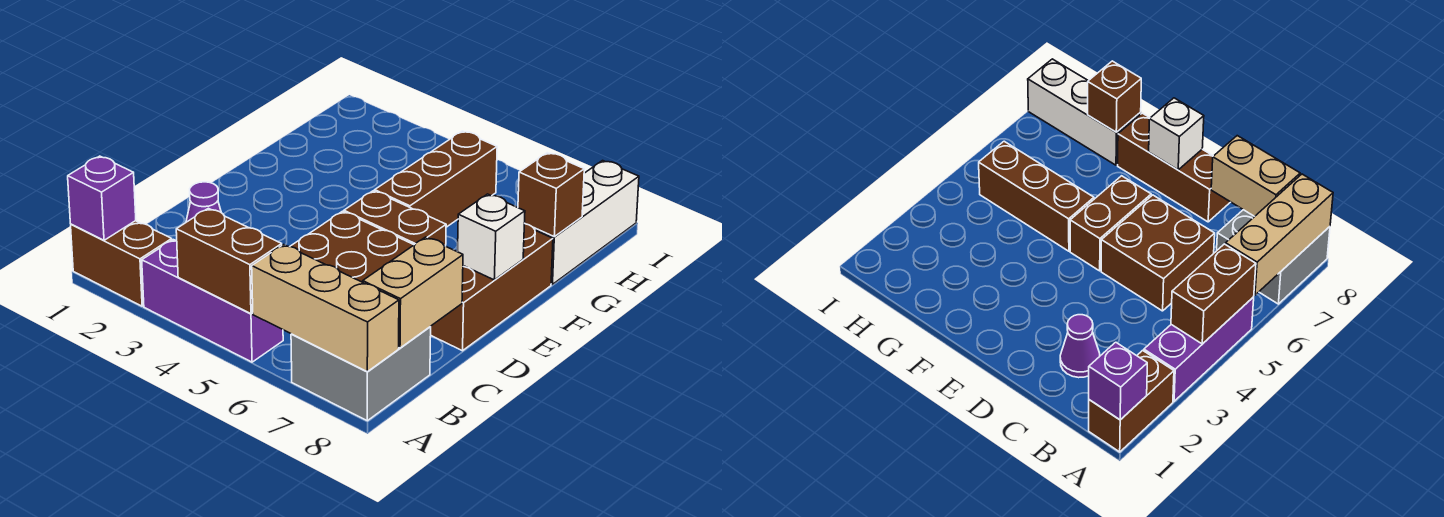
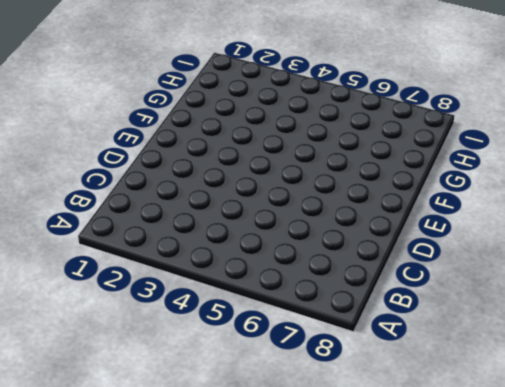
none -> brown brick A1:A2 level 1
none -> purple brick A3:A5 level 1
none -> grey brick A7:B8 level 1

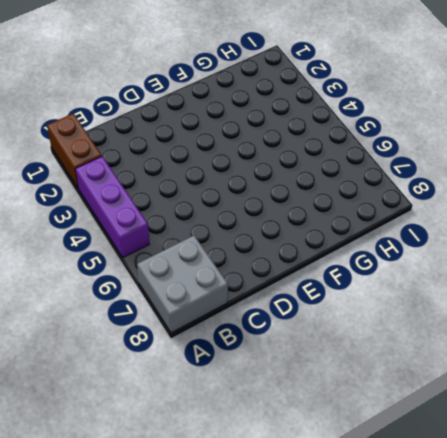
none -> purple cone C2 level 1
none -> brown brick C5:D6 level 1
none -> brown brick D8:F8 level 1

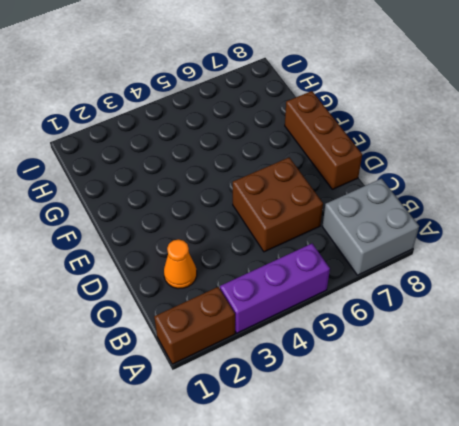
orange cone C2 level 1 -> purple cone C2 level 1
none -> brown brick E5:E6 level 1
none -> brown brick F5:H5 level 1
none -> white brick G8:I8 level 1

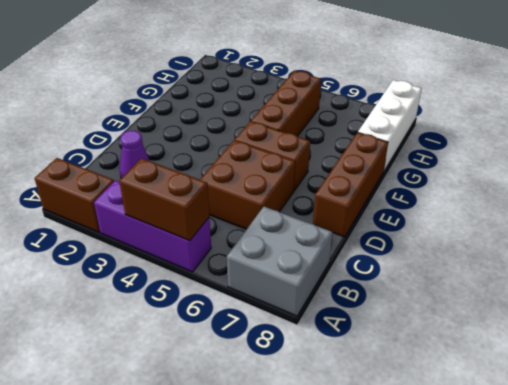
none -> purple brick A1 level 2
none -> tan brick A6:A8 level 2
none -> tan brick B8:C8 level 2

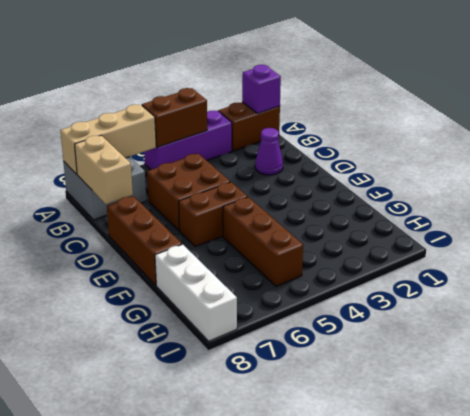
none -> white brick E8 level 2
none -> brown brick G8 level 2

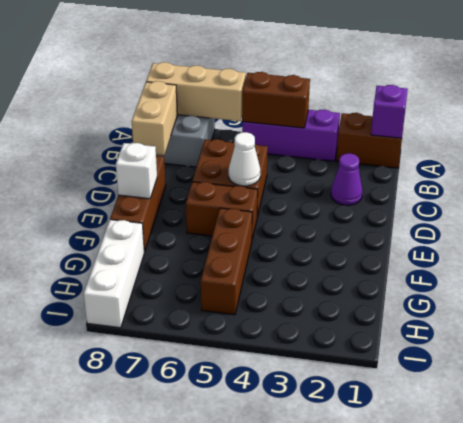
white cone D5 level 2 -> none
none -> brown brick G8 level 2

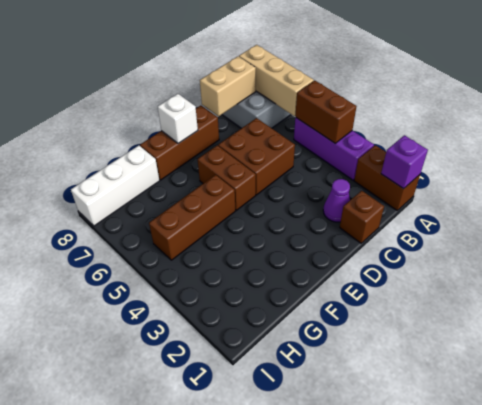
brown brick C1 level 1 -> brown brick G8 level 2

